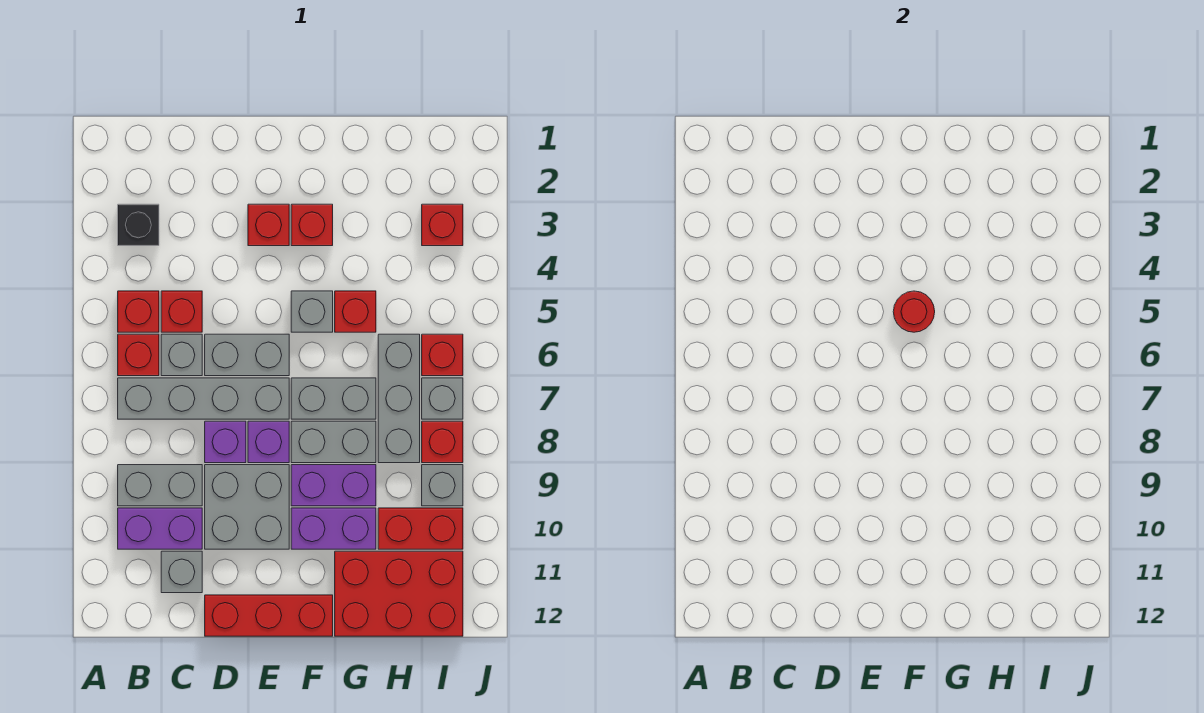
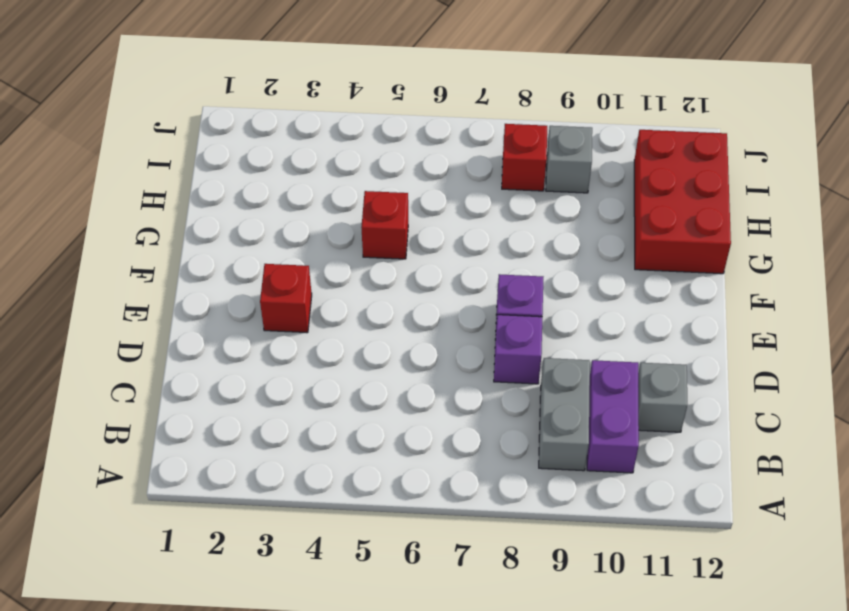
none -> black brick B3 level 1
none -> red brick B5 level 1
none -> red brick B6 level 1
none -> grey brick B7:E7 level 1

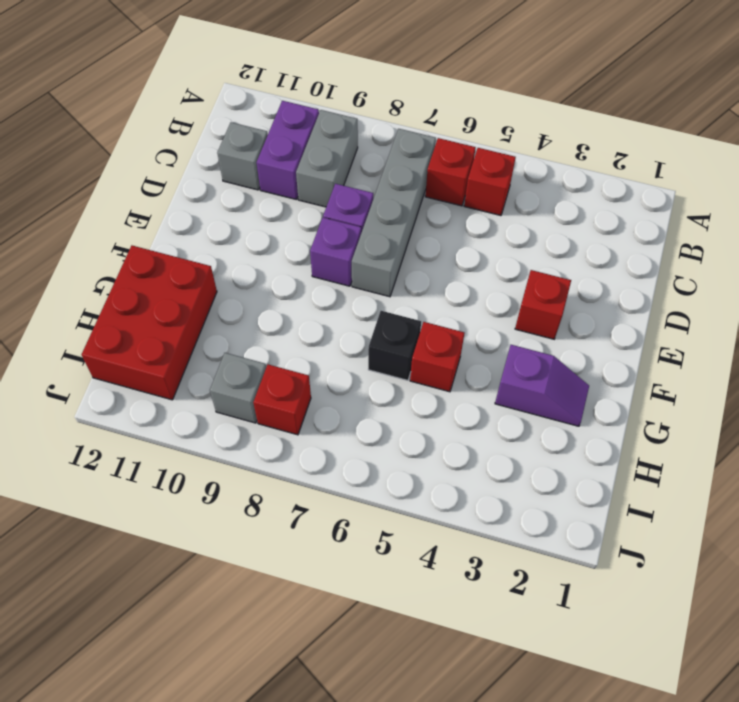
purple slope G2:G3 level 1 top 3 -> none
black brick G6 level 1 -> black brick B3 level 1
none -> red brick C5 level 1
none -> grey brick C6 level 1
none -> grey brick D6:E6 level 1
none -> grey brick D9:E10 level 1

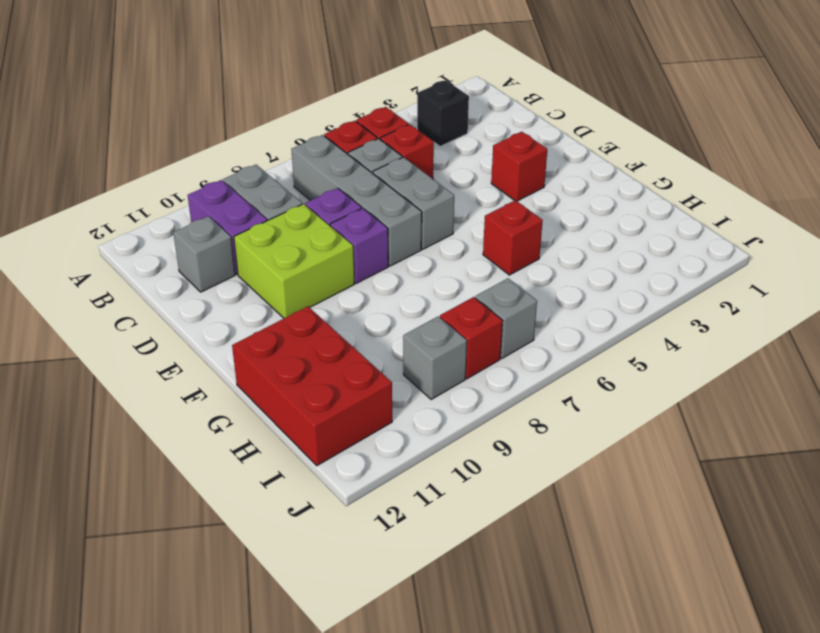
lime brick D9:E10 level 1 -> grey brick D9:E10 level 1
none -> red brick D12:F12 level 1
none -> red brick F3 level 1
none -> grey brick F5 level 1
none -> grey brick F7:G7 level 1

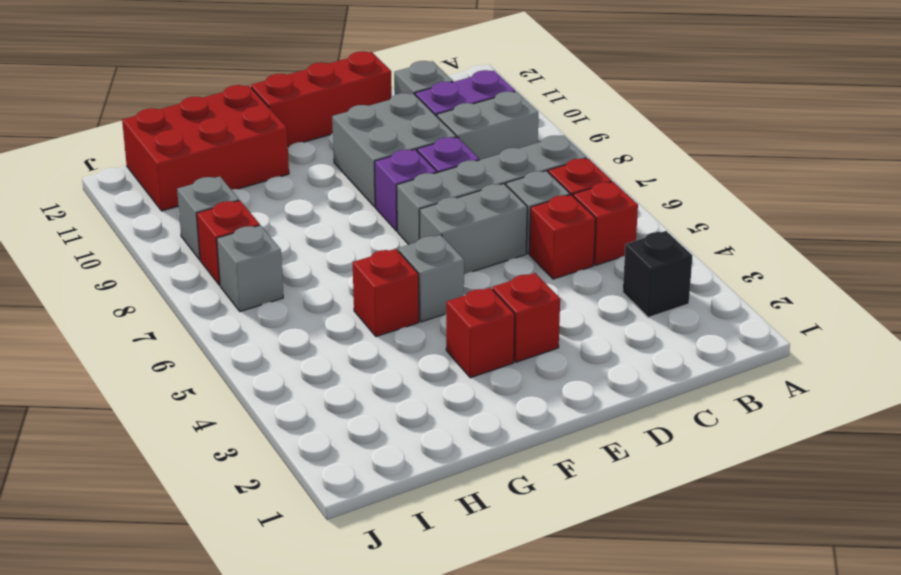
none -> grey brick F7:G7 level 1
none -> grey brick F8:G8 level 1
none -> purple brick F9:G9 level 1
none -> purple brick F10:G10 level 1

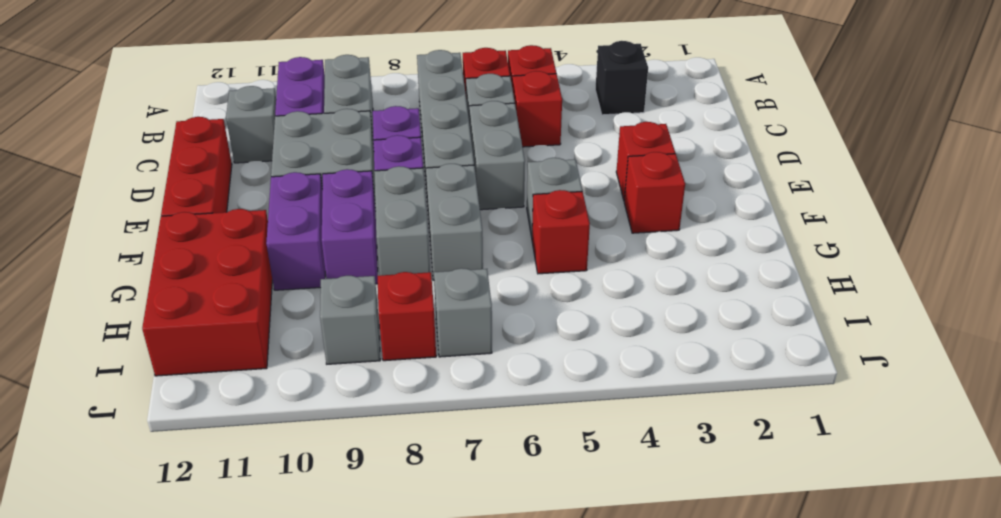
none -> grey brick H6:H8 level 1
none -> red brick H10:I10 level 1
none -> red brick I3 level 1
none -> red brick I6 level 1

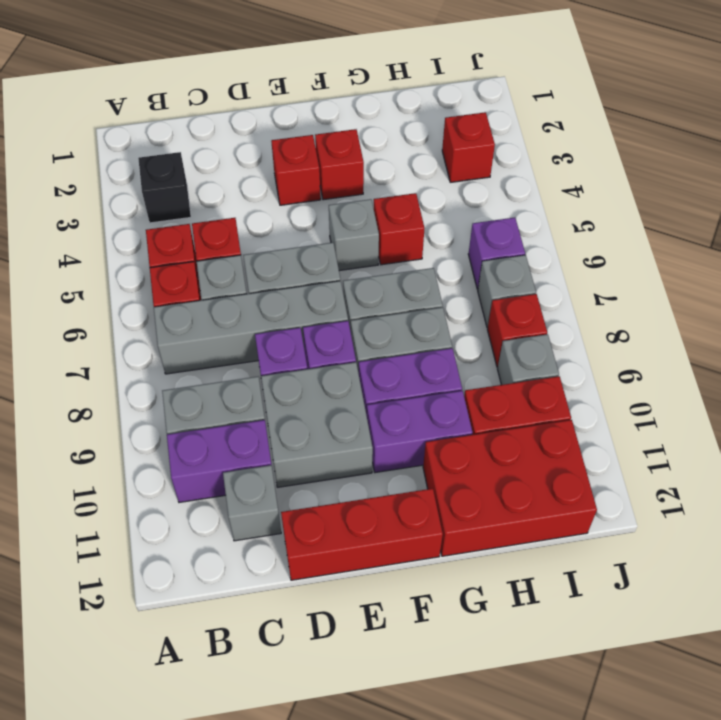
purple brick I6 level 1 -> red brick I6 level 1
none -> grey brick H6:H8 level 1
none -> red round brick F5 level 2

